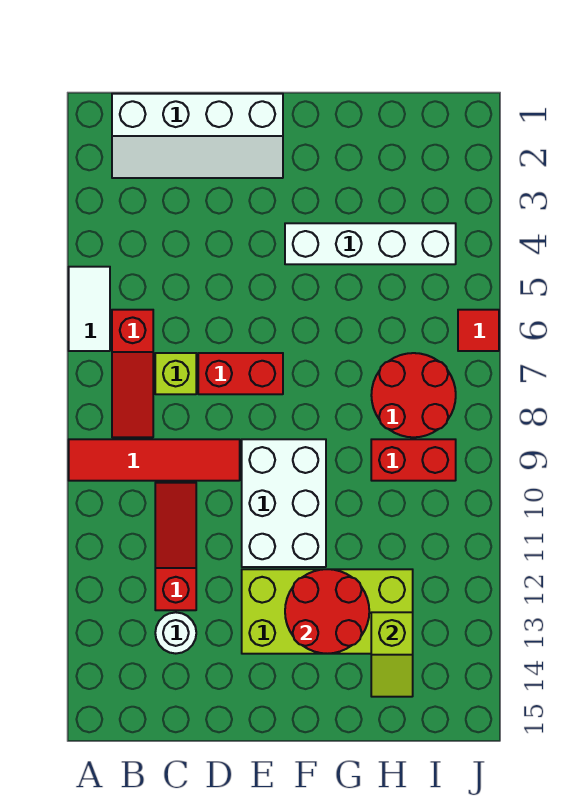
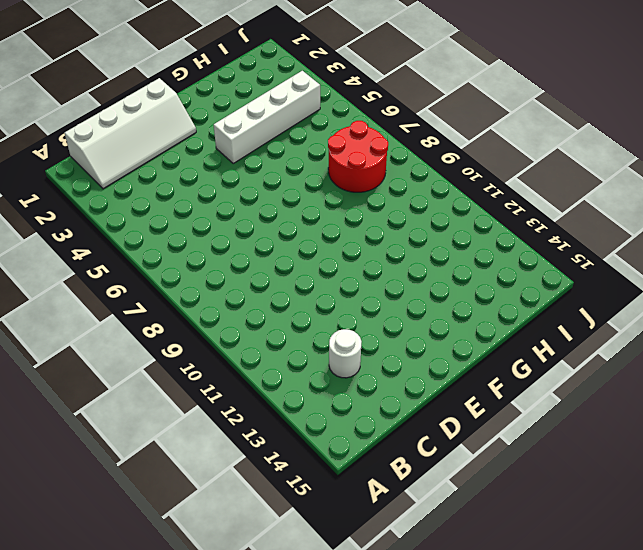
none -> white tile A5:A6 level 1
none -> red tile A9:D9 level 1
none -> red slope B6:B8 level 1 top 6

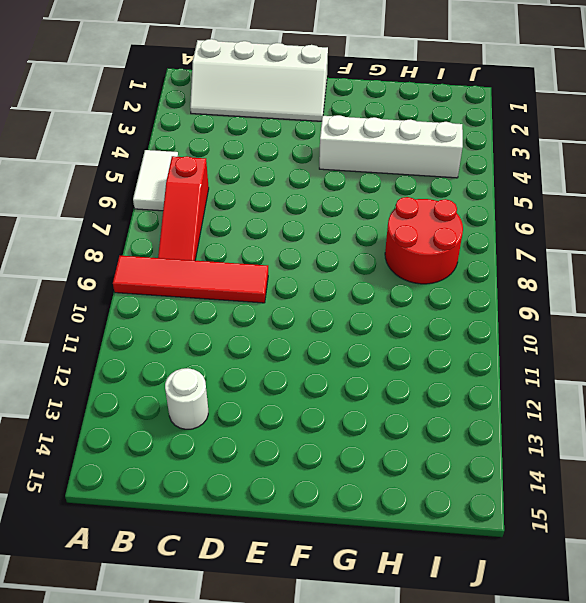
none -> lime brick C7 level 1
none -> red slope C10:C12 level 1 top 12
none -> red brick D7:E7 level 1

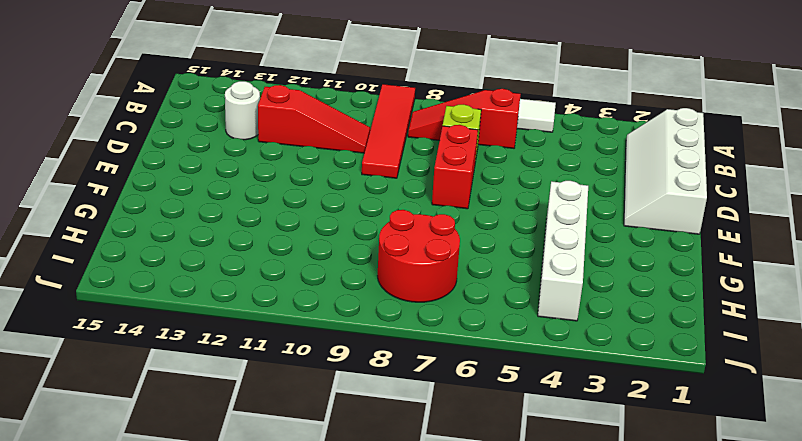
none -> white brick E9:F11 level 1
none -> lime brick E12:H13 level 1
none -> red brick H9:I9 level 1

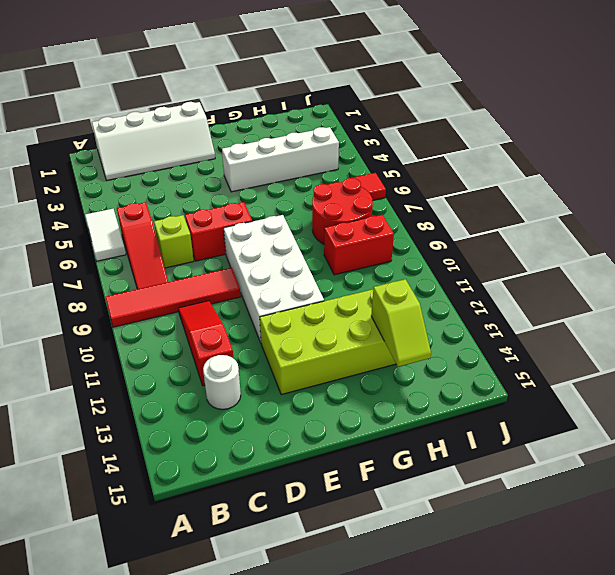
white brick E8:F11 level 1 -> white brick E9:F11 level 1
none -> red round brick F12:G13 level 2

